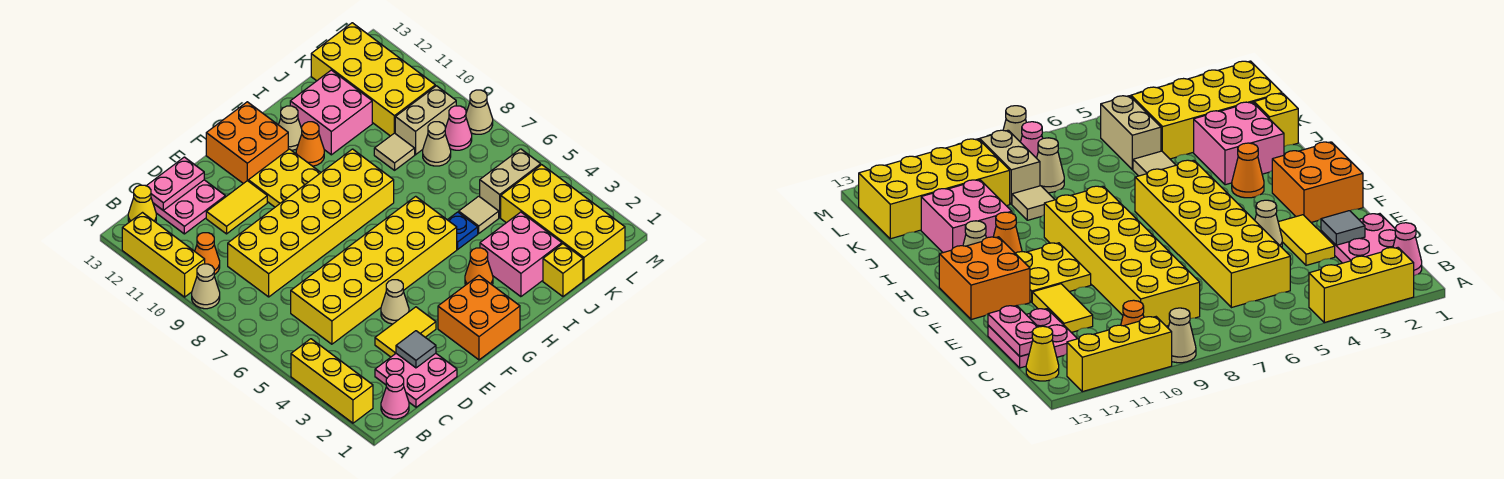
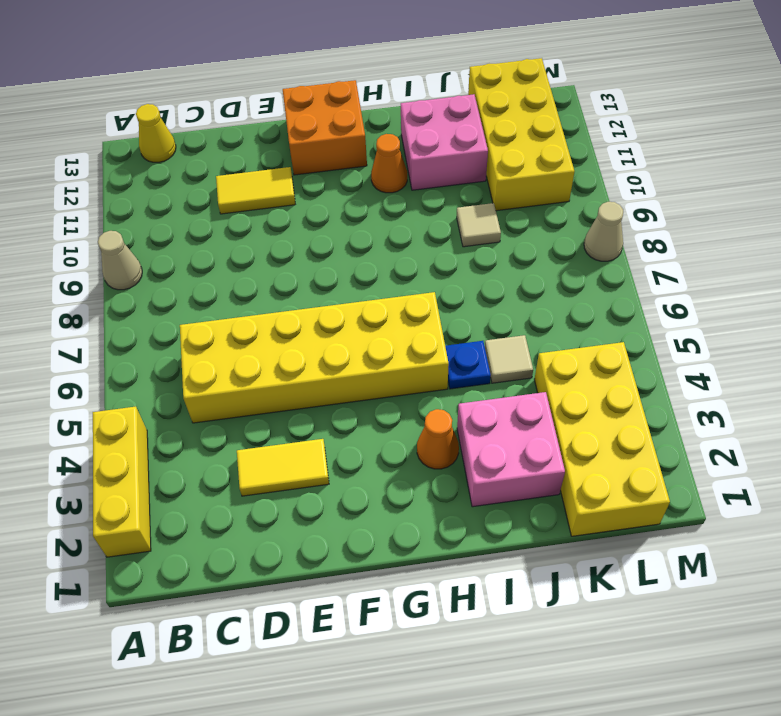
none -> yellow brick A10:A12 level 1
none -> pink cone B1 level 1
none -> orange cone B10 level 1
none -> pink plate C1:D2 level 1

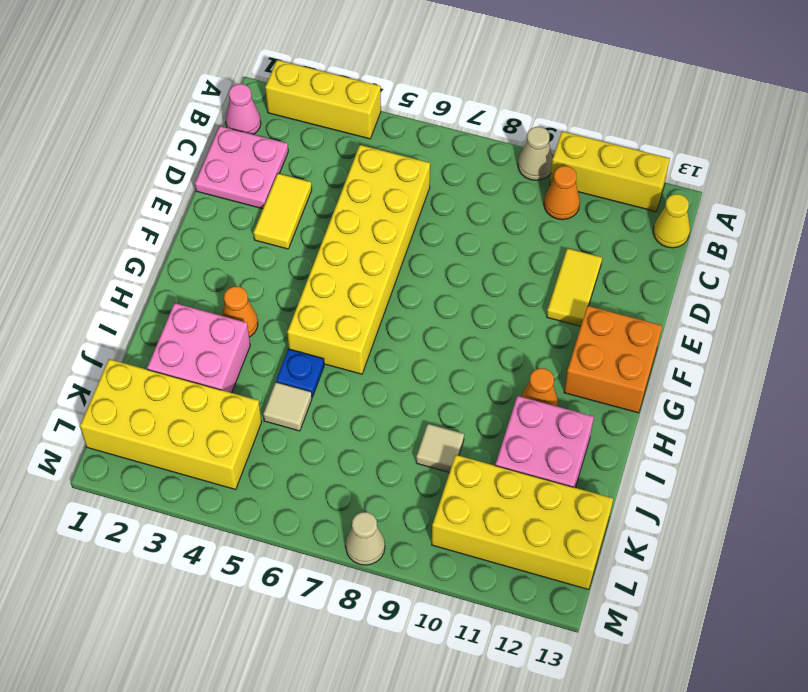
none -> yellow brick C8:H9 level 1
none -> pink plate C12:D13 level 1
none -> tan cone E4 level 1
none -> orange brick F1:G2 level 1

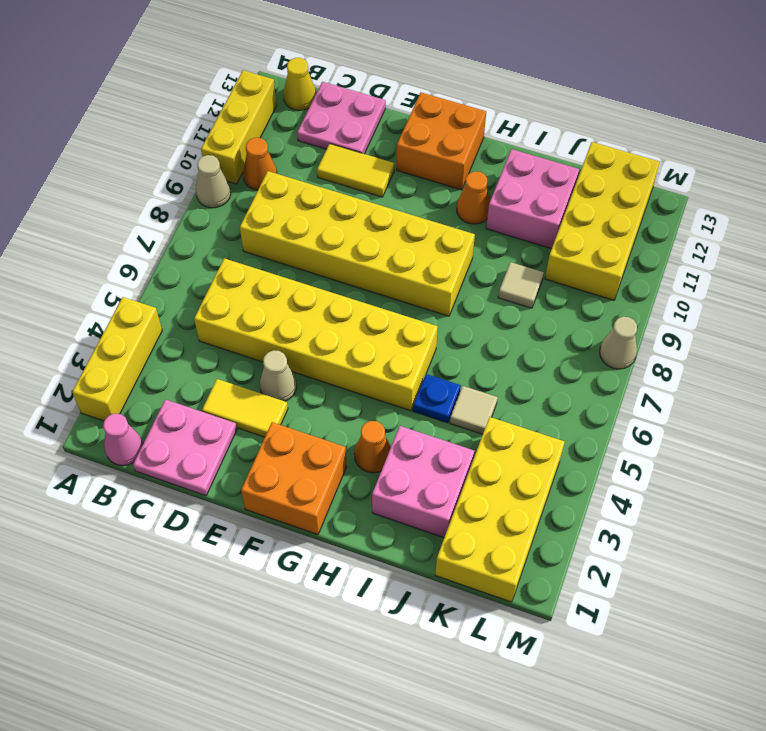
none -> yellow plate F10:G11 level 1
none -> tan cone H12 level 1
none -> yellow brick J1 level 1
none -> tan brick K5:L5 level 1

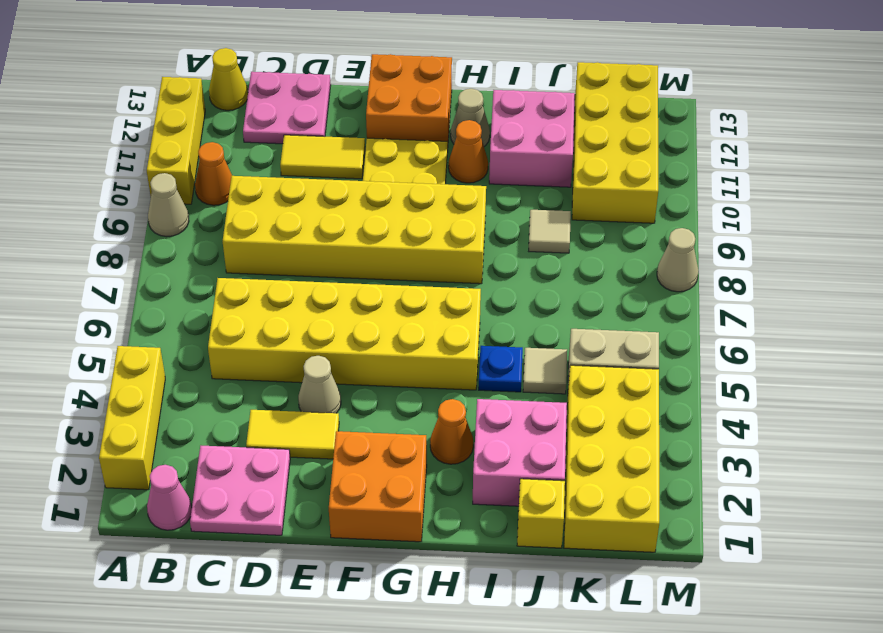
none -> tan cone K8 level 1
none -> tan brick K9:L9 level 1
none -> pink cone L8 level 1
none -> pink plate C13:D13 level 2

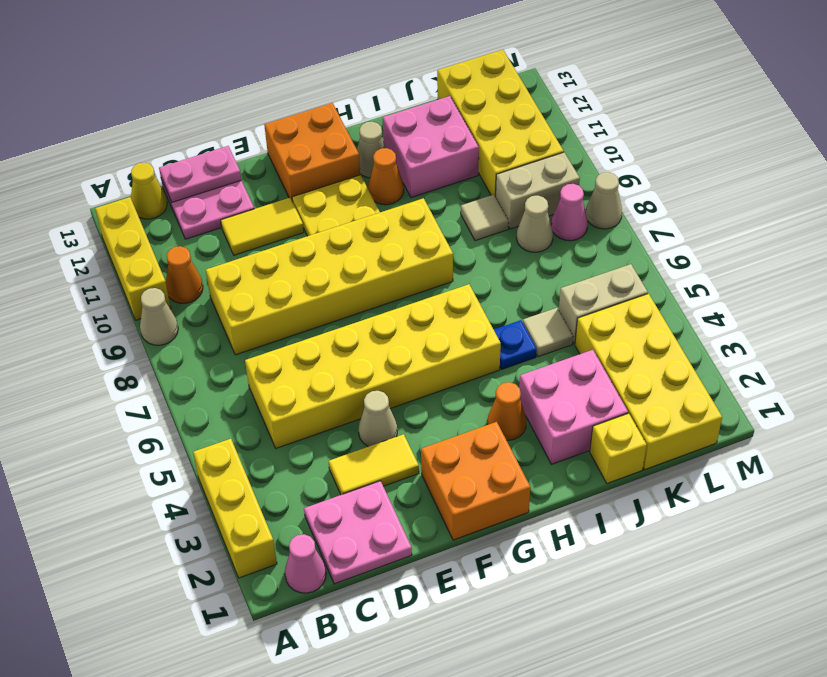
none -> grey tile D2 level 2

